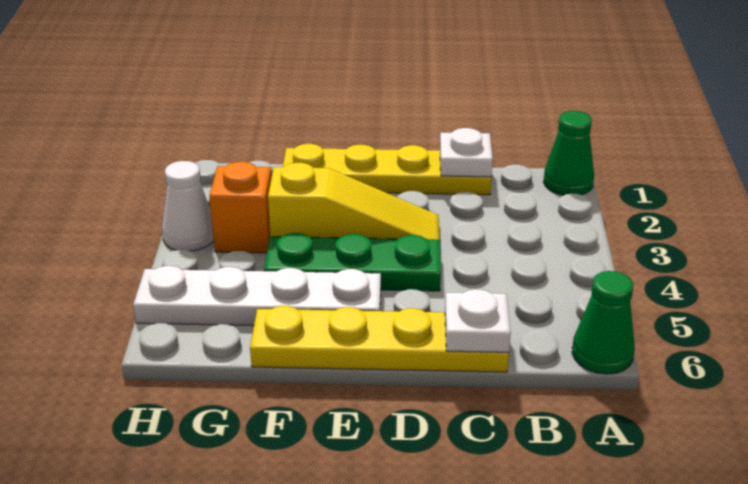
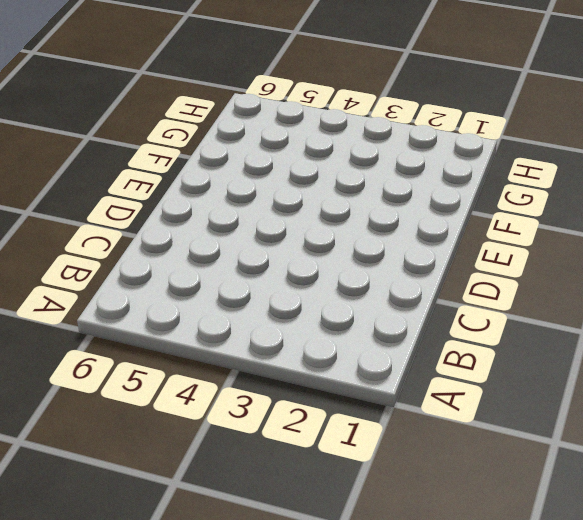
none -> green cone A1 level 1
none -> green cone A6 level 1

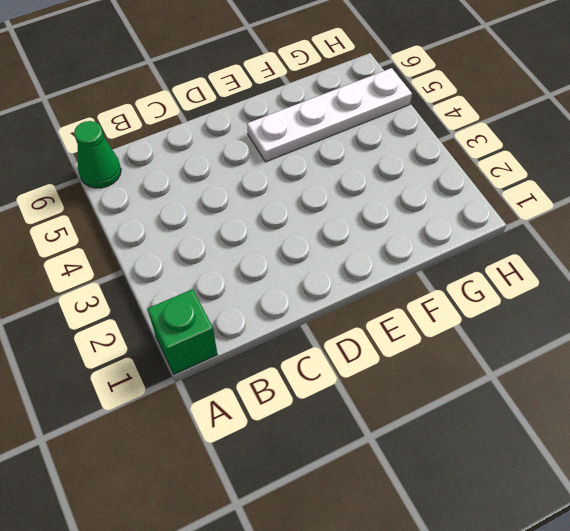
green brick A1 level 1 -> green cone A1 level 1
none -> yellow plate C1:F1 level 1
none -> yellow plate C6:F6 level 1

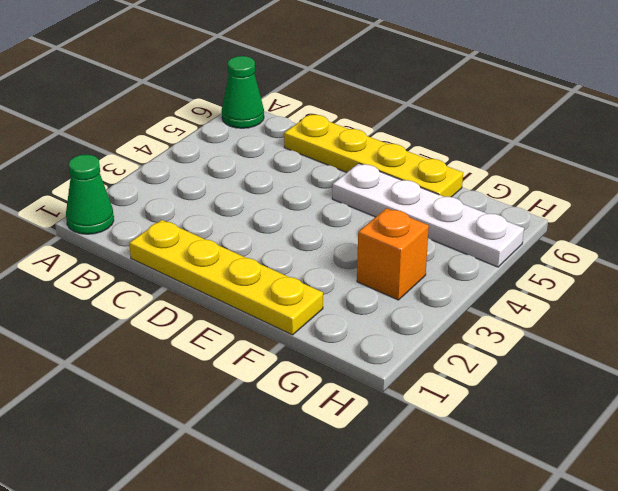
none -> yellow slope D3:F3 level 1 top F
none -> green plate D4:F4 level 1

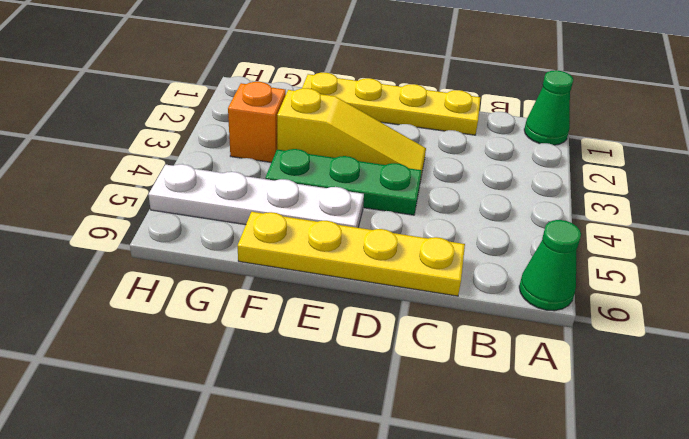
none -> white cone H3 level 1
none -> white plate C1 level 2

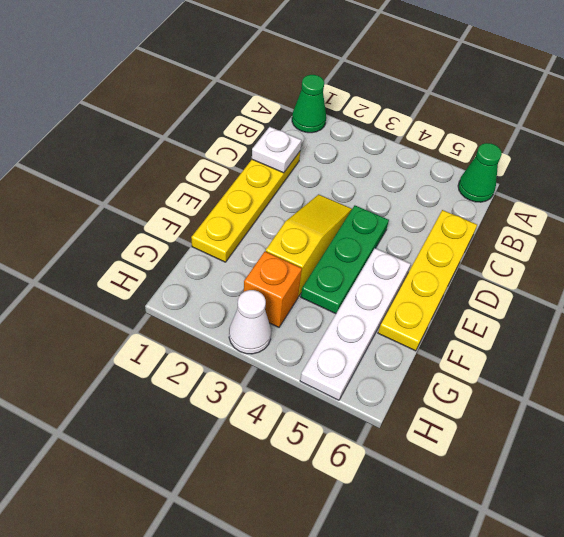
none -> white plate C6 level 2

